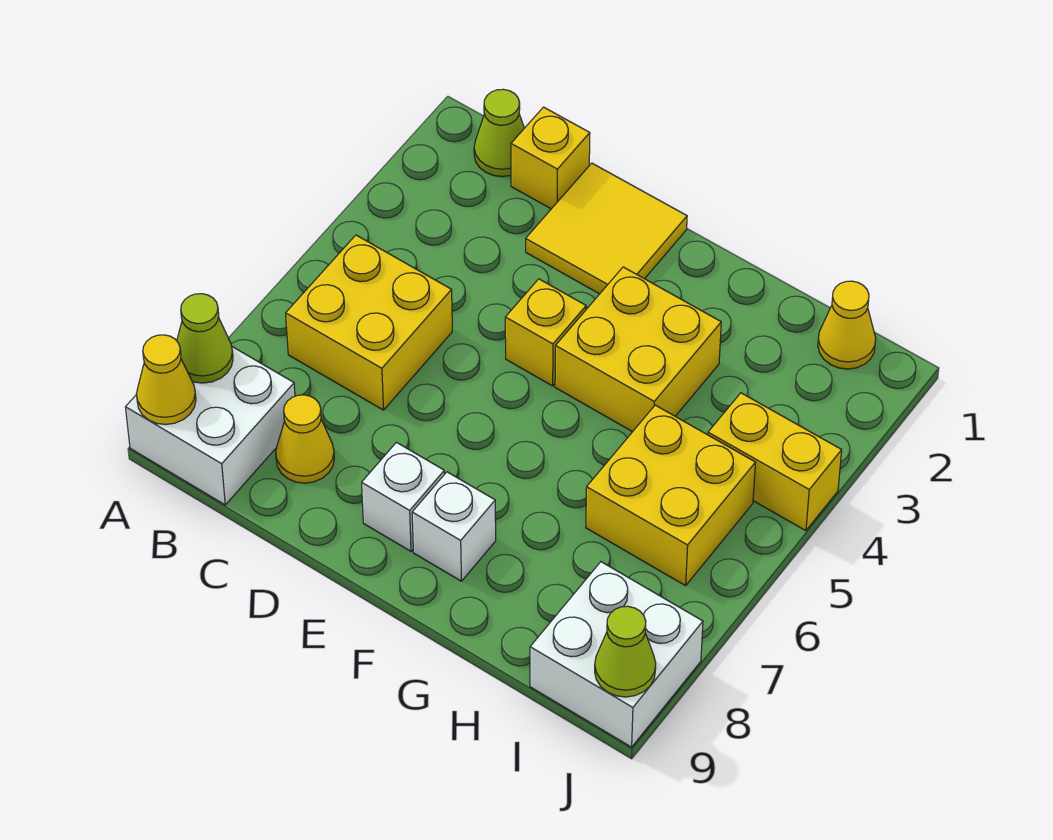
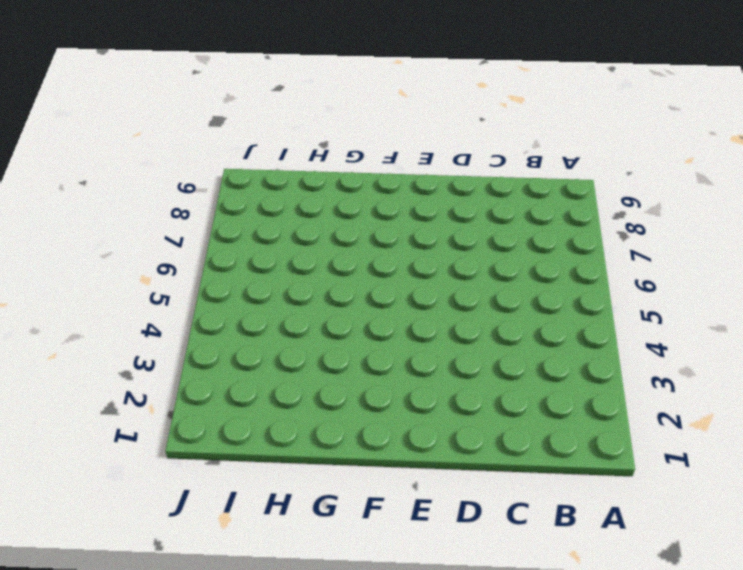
none -> white brick A8:B9 level 1
none -> lime cone B1 level 1
none -> yellow brick B5:C6 level 1

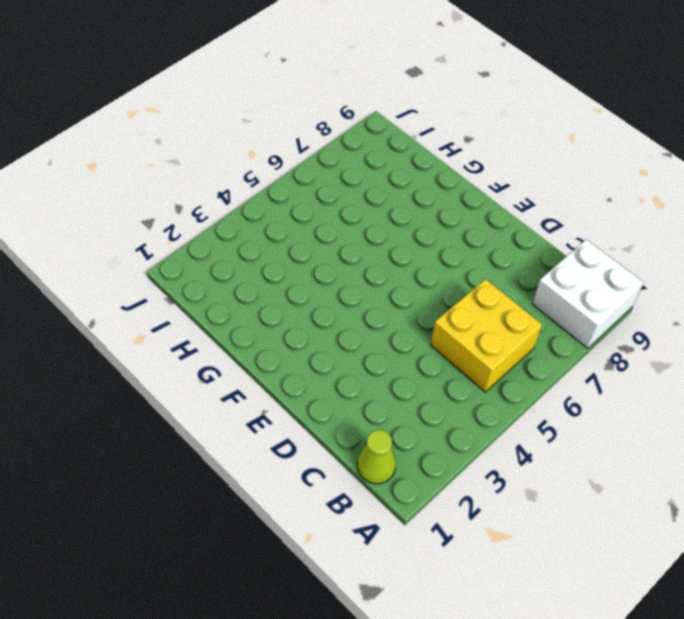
none -> yellow brick C1 level 1
none -> yellow cone C8 level 1
none -> yellow tile D1:E2 level 1

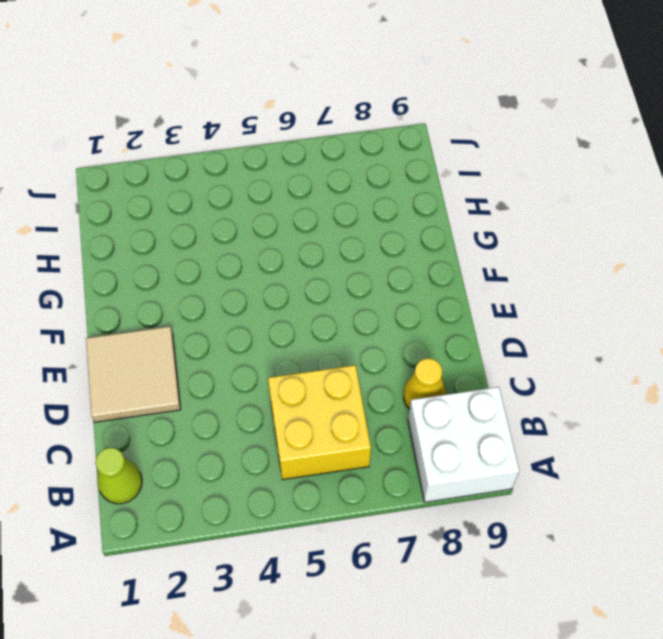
tan tile D1:E2 level 1 -> yellow tile D1:E2 level 1
none -> yellow brick C1 level 1
none -> yellow brick E4 level 1
none -> white brick E8 level 1

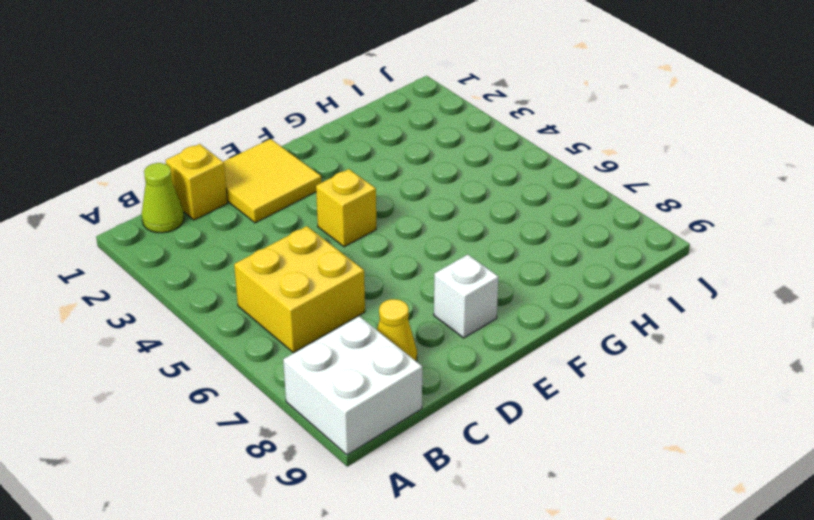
none -> yellow brick F3:G4 level 1
none -> white brick F8 level 1
none -> yellow brick H5:I6 level 1

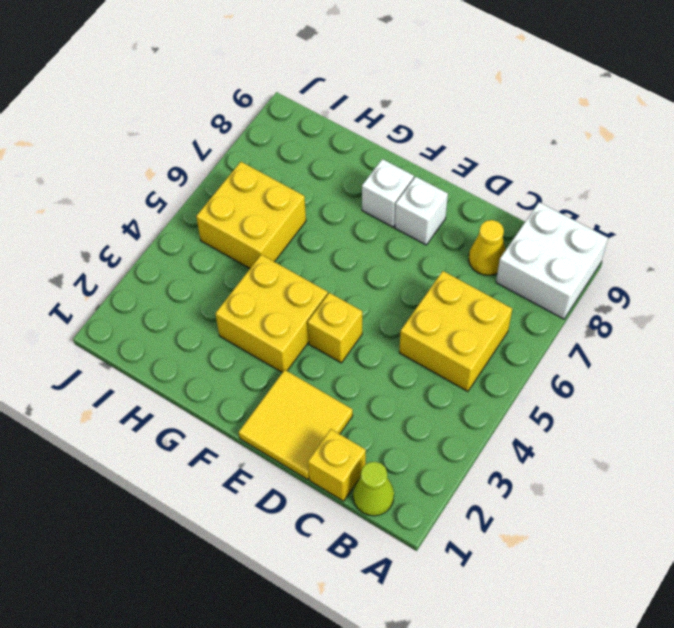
none -> yellow cone I1 level 1
none -> yellow brick I4:J4 level 1
none -> white brick I8:J9 level 1

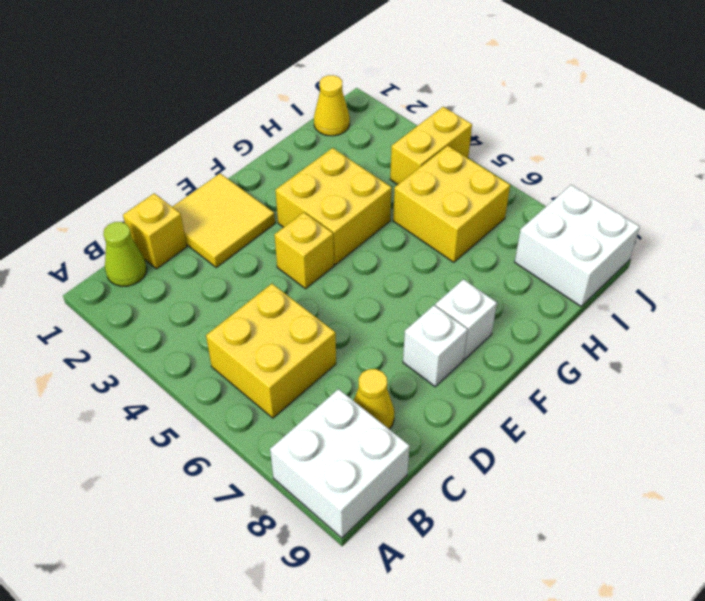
none -> lime cone A8 level 2
none -> yellow cone A9 level 2
none -> lime cone J9 level 2

